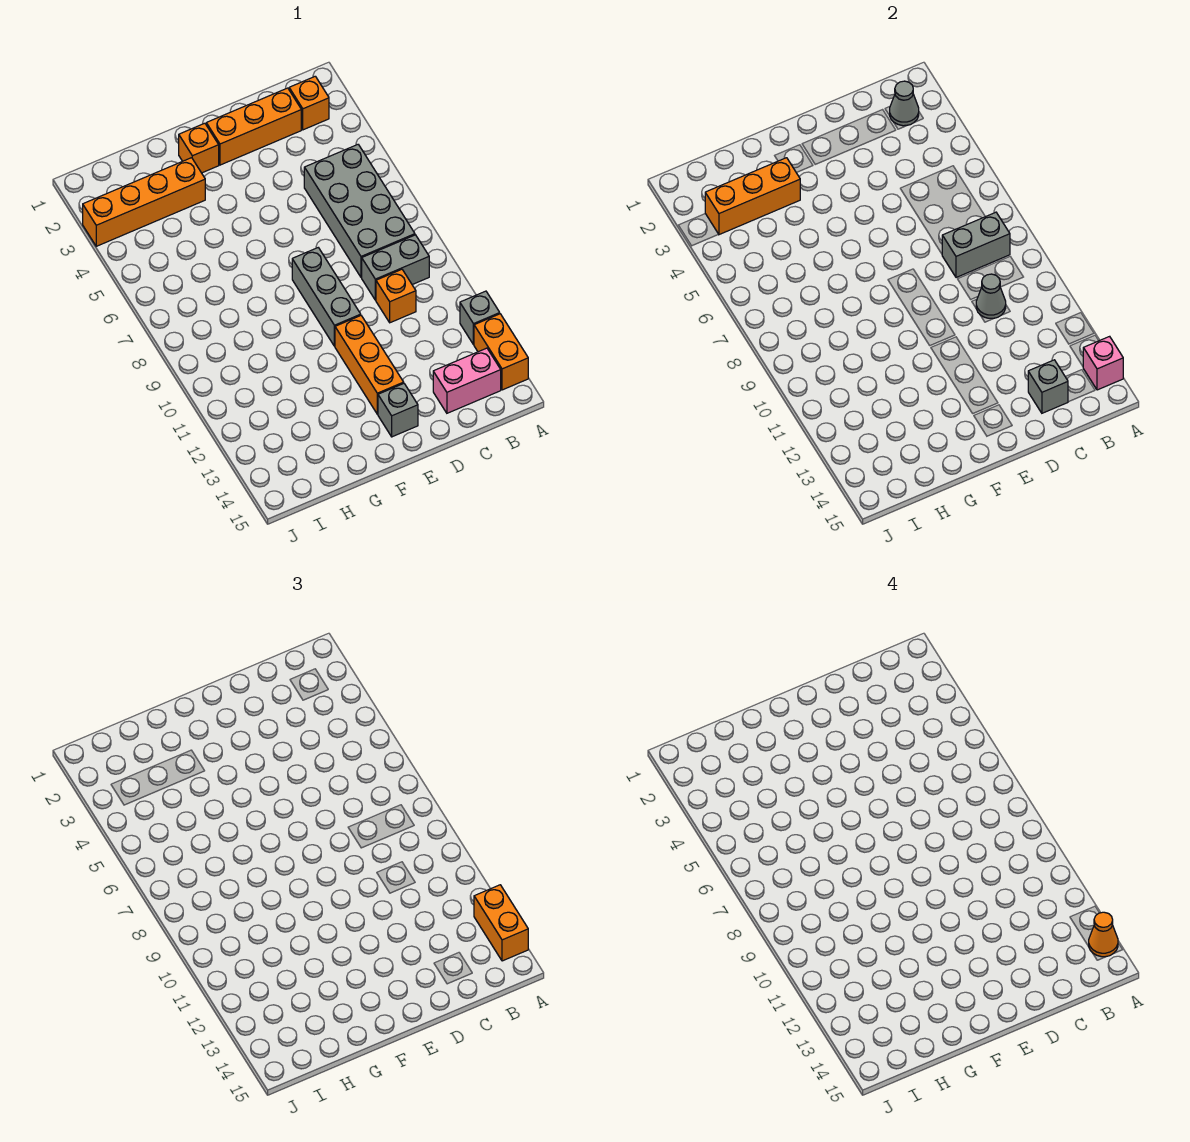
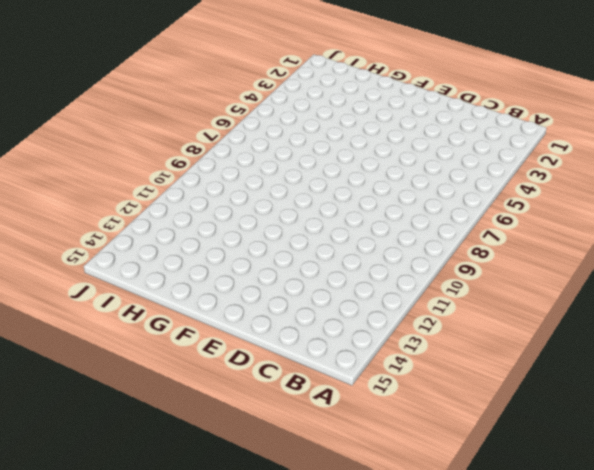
none -> grey brick A12 level 1
none -> orange brick A13:A14 level 1
none -> orange brick B2 level 1

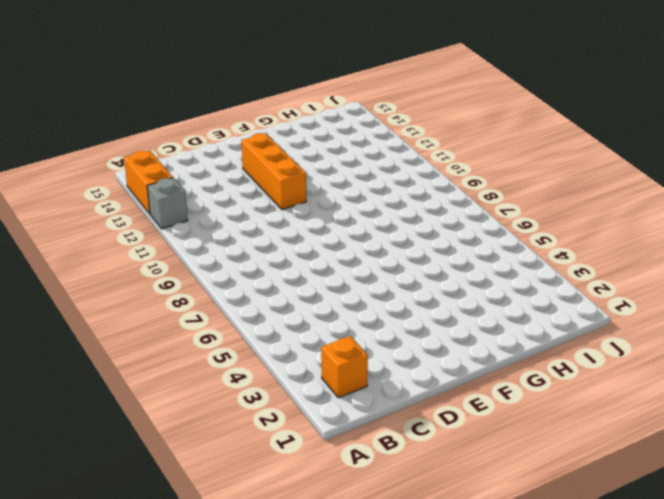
none -> grey brick B5:C8 level 1
none -> grey brick B9:C9 level 1
none -> pink brick B14:C14 level 1

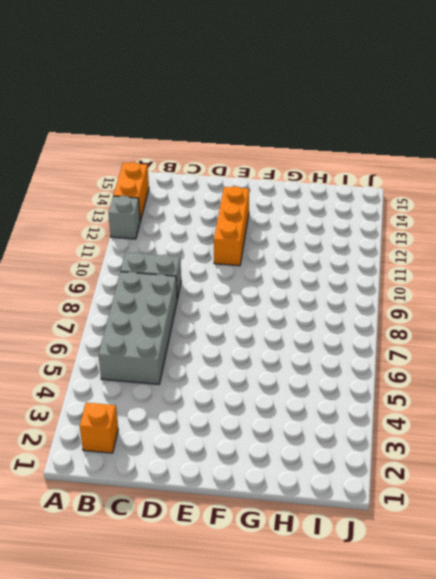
none -> pink brick B14:C14 level 1
none -> orange brick C2:E2 level 1
none -> orange brick C10 level 1

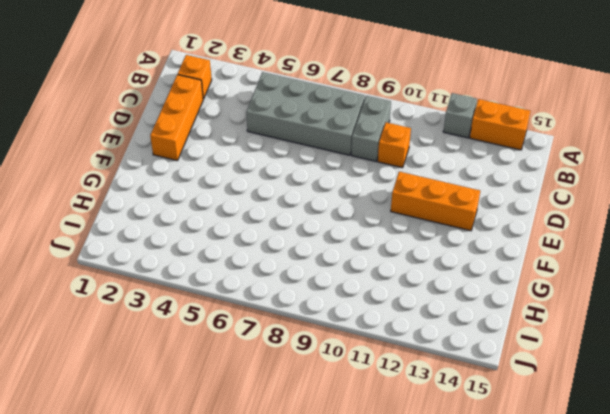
none -> pink brick B14:C14 level 1
none -> grey brick E8:E10 level 1
none -> grey brick E14 level 1

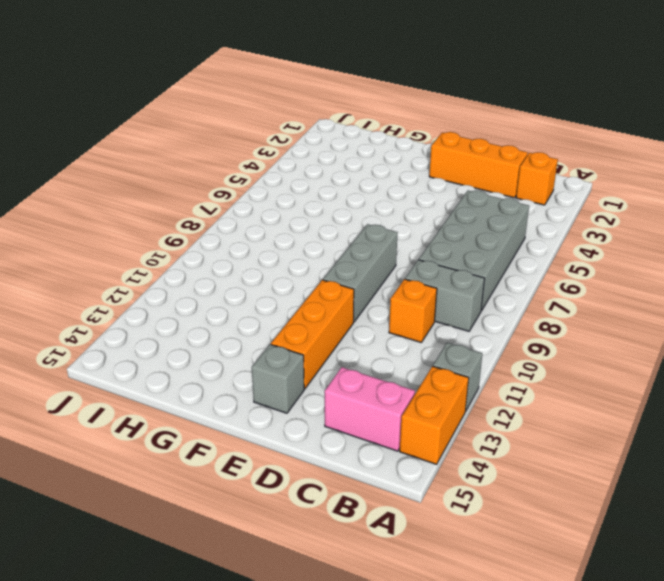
none -> orange brick F2 level 1
none -> orange brick G3:J3 level 1
none -> pink brick A14 level 2

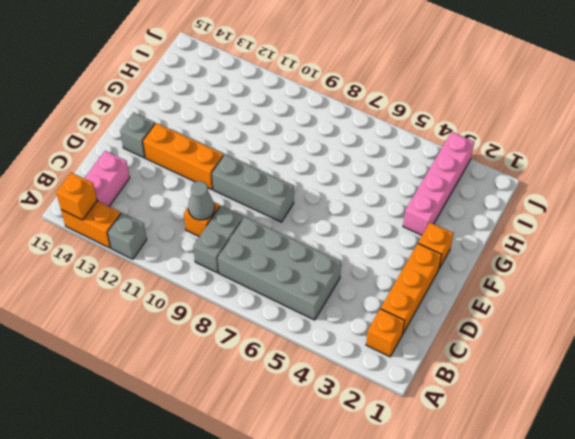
orange brick A14 level 2 -> pink brick A14 level 2
pink brick G3:J3 level 1 -> orange brick G3:J3 level 1
none -> grey cone B2 level 2
none -> grey brick B8:C8 level 2
none -> grey brick C14 level 2

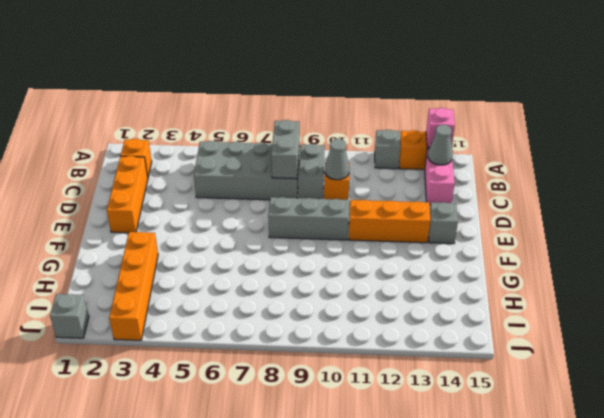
grey cone B14 level 2 -> grey cone B2 level 2
grey brick J1 level 1 -> grey brick C14 level 2
none -> orange brick F2 level 1
none -> orange brick G3:I3 level 2
none -> orange brick A13:A14 level 3

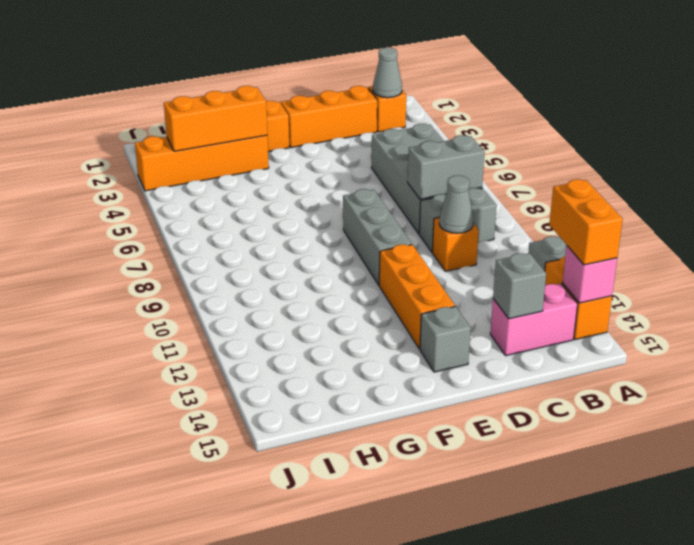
none -> orange cone A14 level 4

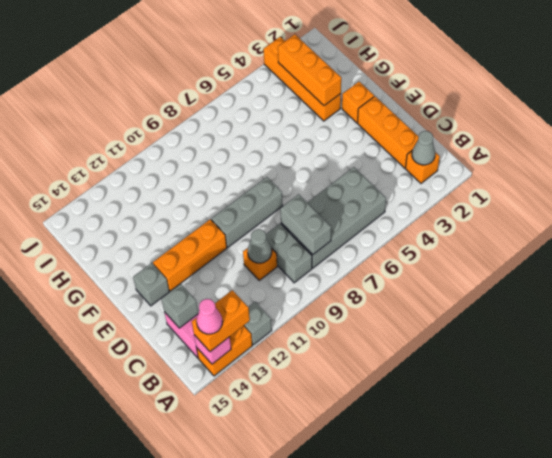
pink cone A14 level 4 -> orange cone A14 level 4

